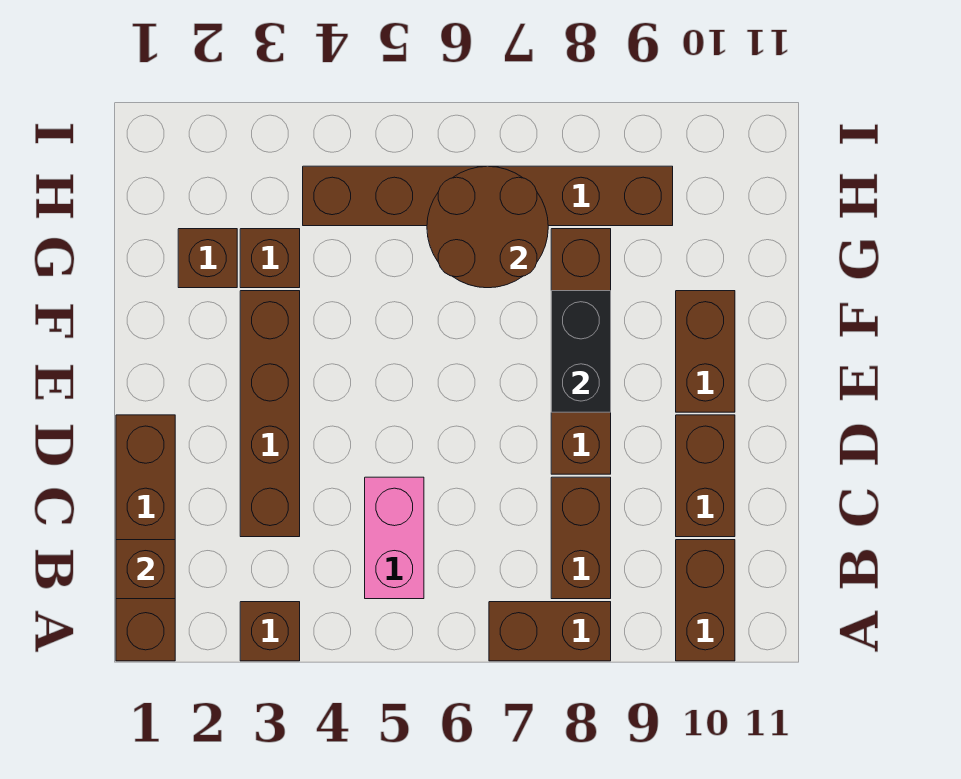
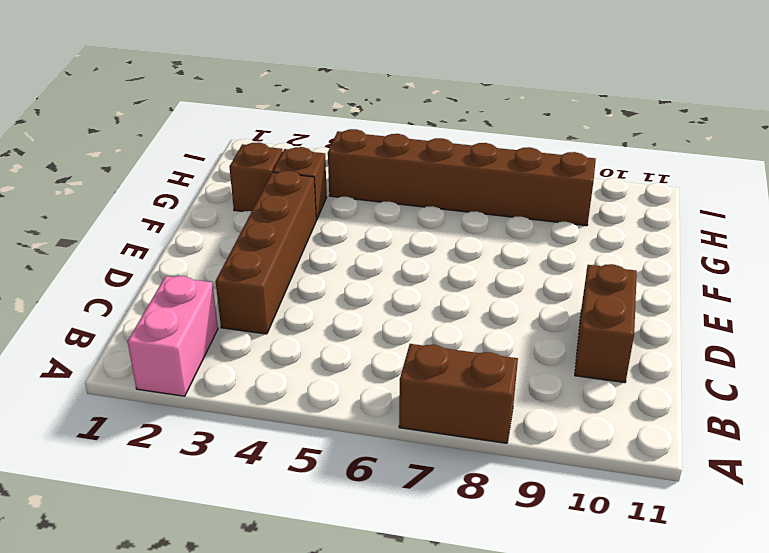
pink brick A2:B2 level 1 -> pink brick B5:C5 level 1
none -> brown brick A1:D1 level 1
none -> brown brick A3 level 1
none -> brown brick A10:B10 level 1

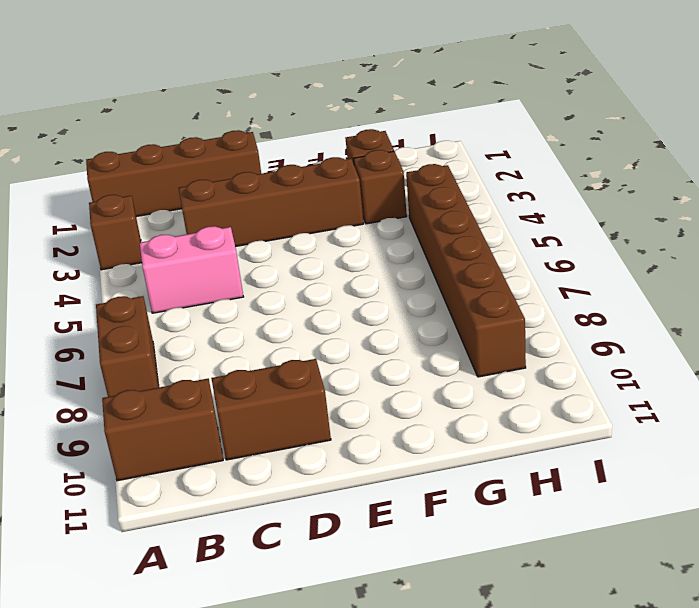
none -> brown brick B8:C8 level 1
none -> brown brick D8:G8 level 1
none -> brown brick E10:F10 level 1

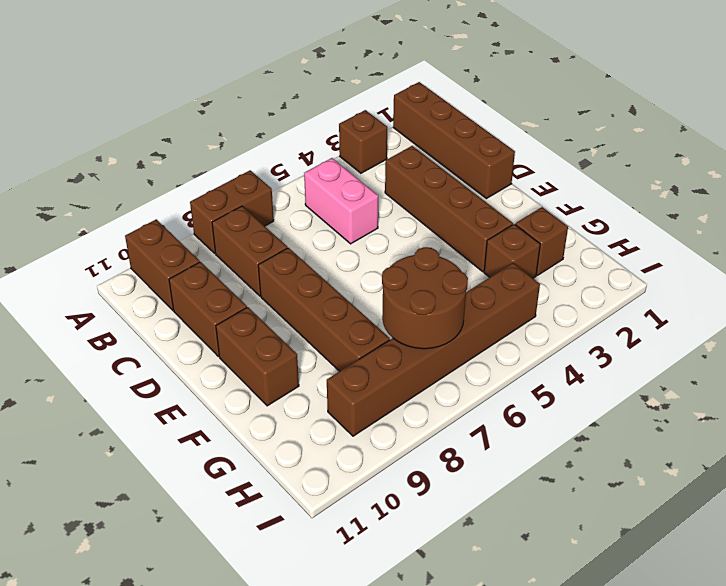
none -> brown brick B1 level 2
none -> black brick E8:F8 level 2

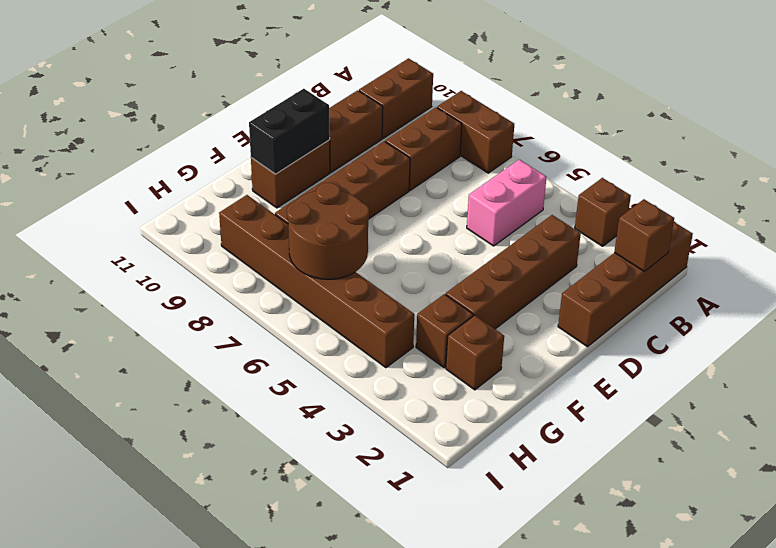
black brick E10:F10 level 2 -> black brick E8:F8 level 2

